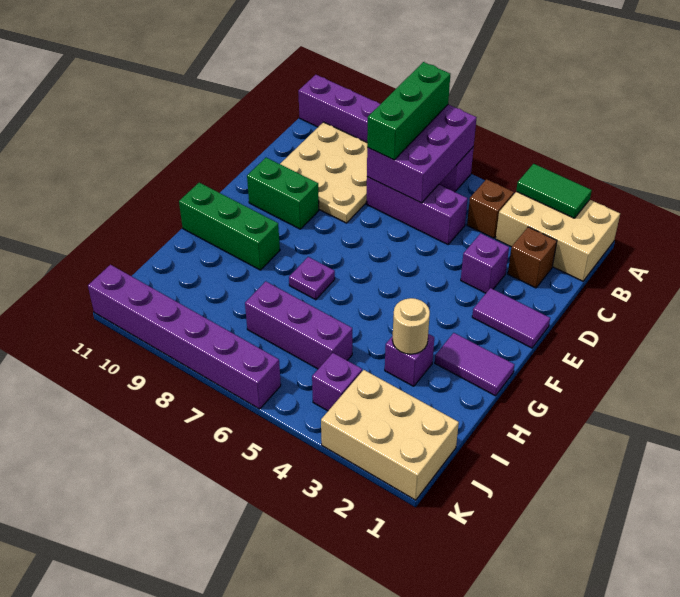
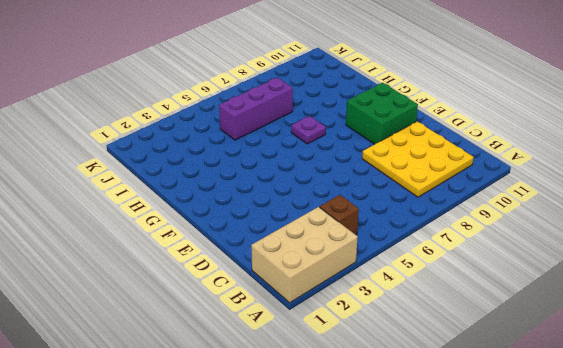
yellow plate B8:D10 level 1 -> tan plate B8:D10 level 1
green brick E9:F10 level 1 -> green brick E9:E10 level 1
none -> purple brick A6:A11 level 1
none -> brown brick C2 level 1
none -> purple brick C5:C7 level 1

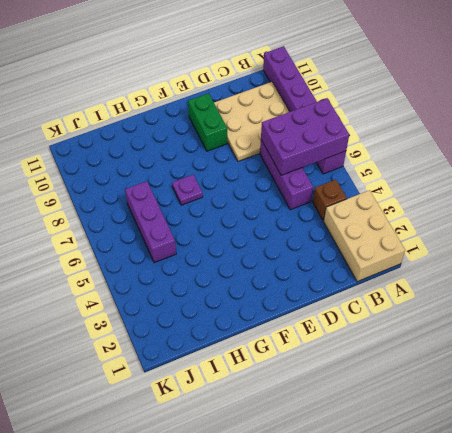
none -> brown brick C2 level 1
none -> purple brick D3 level 1
none -> purple tile E1:E2 level 1

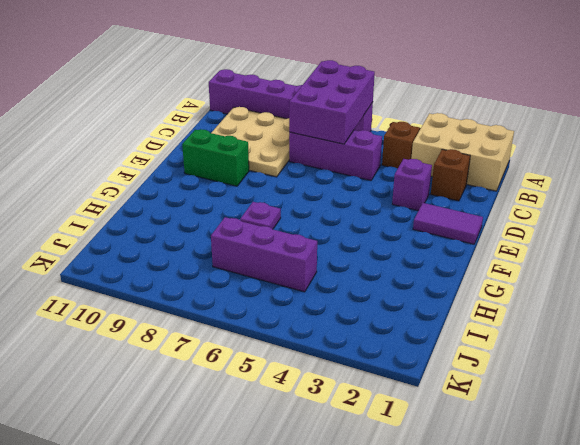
none -> purple tile G1:G2 level 1
none -> green brick G9:G11 level 1
none -> purple brick H3 level 1

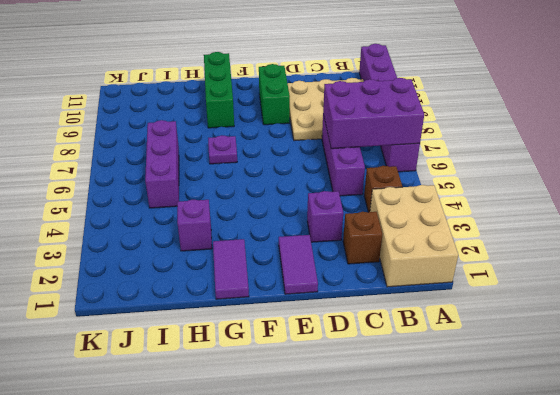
none -> tan brick J1:K3 level 1
none -> purple brick J4 level 1
none -> purple brick K6:K11 level 1

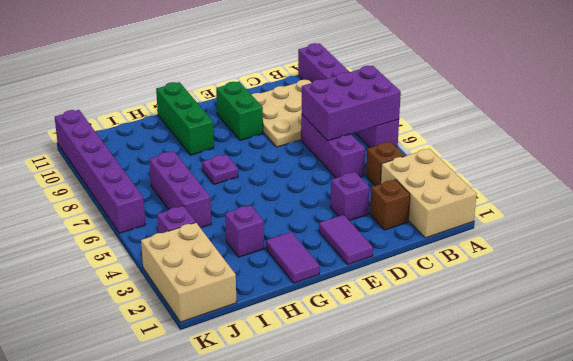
none -> green tile A2:A3 level 2
none -> tan round brick H3 level 2
none -> green brick A7:C7 level 3

